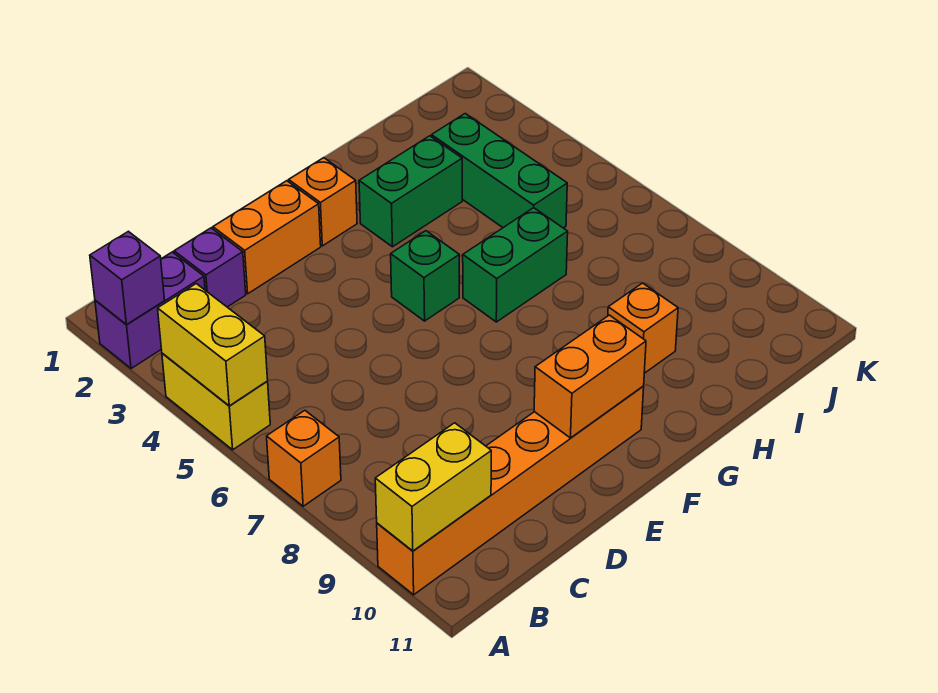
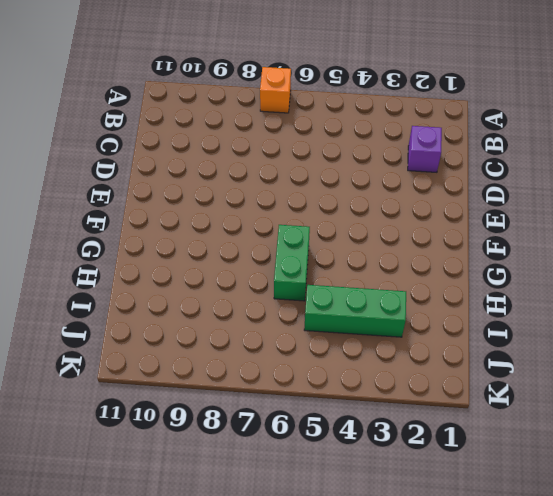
none -> purple brick A2:B2 level 1
none -> yellow brick A4:A5 level 1
none -> orange brick A10:F10 level 1

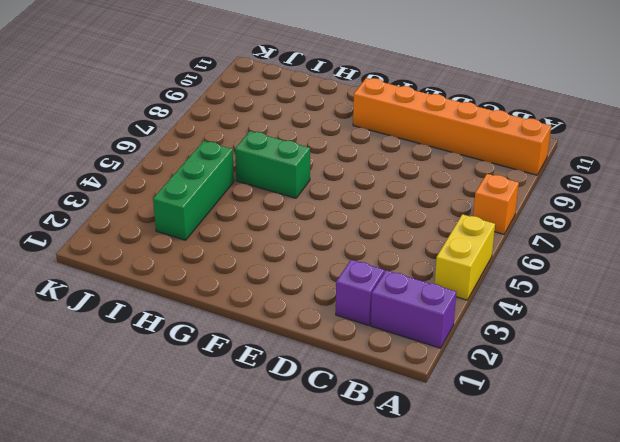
none -> orange brick D2:E2 level 1
none -> orange brick F2 level 1
none -> green brick F5 level 1

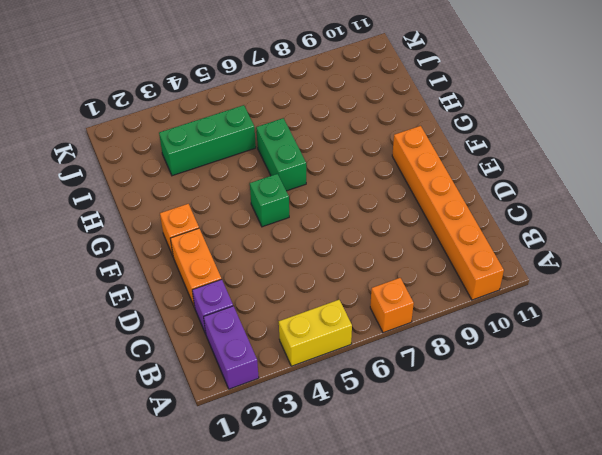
none -> green brick G3:H3 level 1
none -> orange brick H9 level 1
none -> purple brick A2 level 2

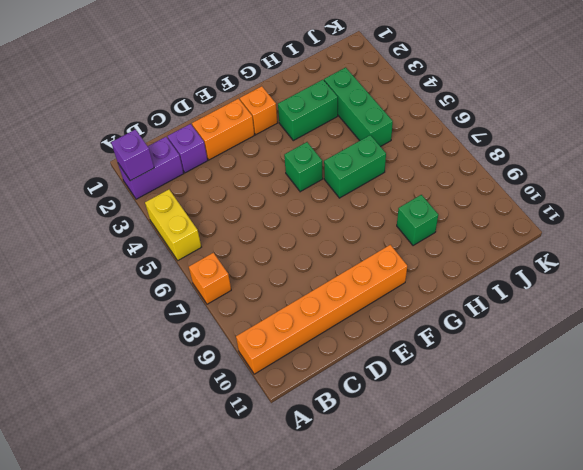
green brick H9 level 1 -> orange brick H9 level 1
none -> yellow brick A4:A5 level 2
none -> yellow brick A10:B10 level 2
none -> orange brick E10:F10 level 2

